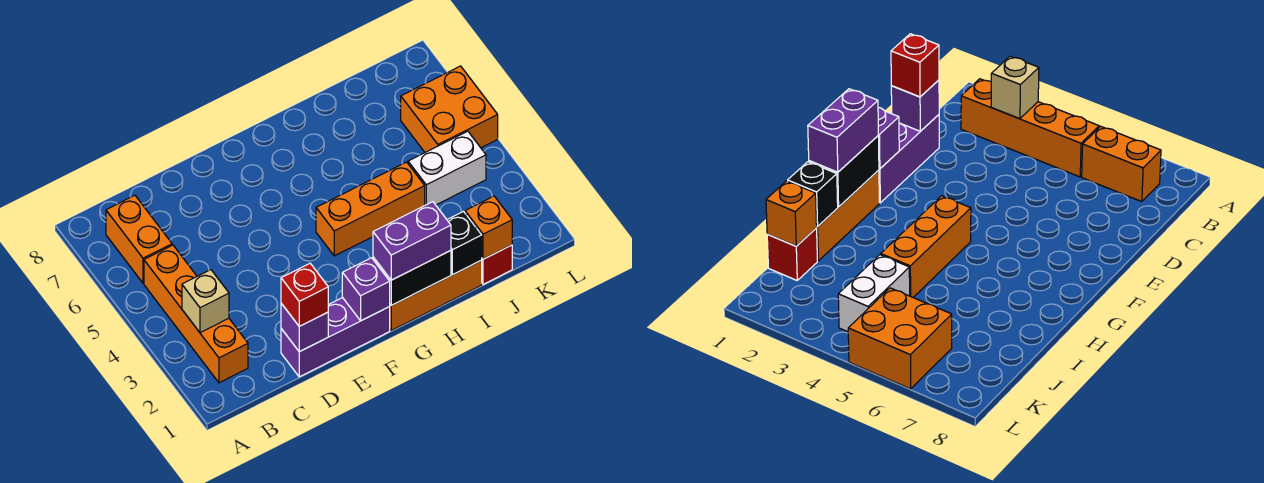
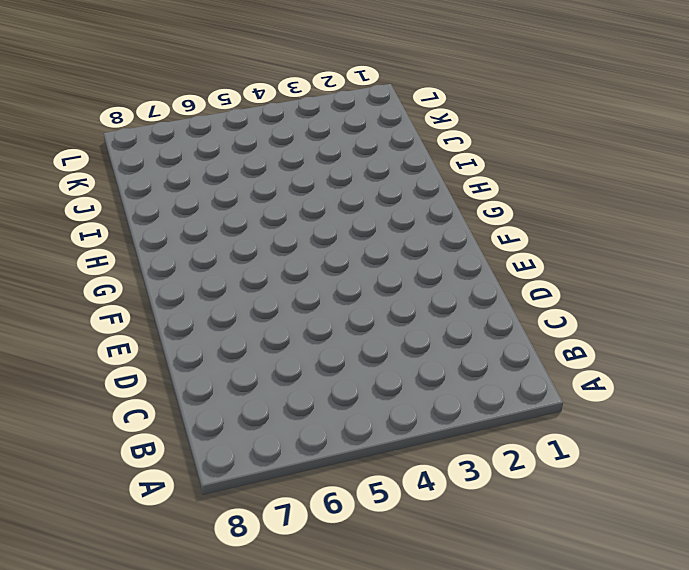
none -> orange brick B2:B5 level 1
none -> orange brick B6:B7 level 1
none -> purple brick D1:F1 level 1

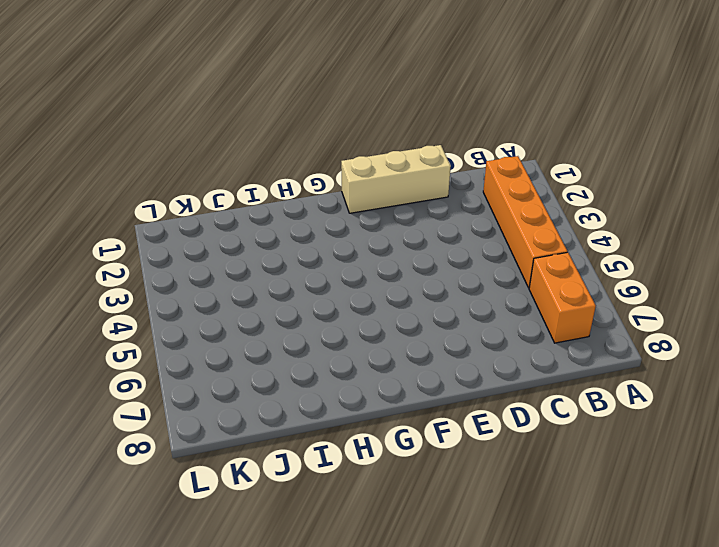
tan brick D1:F1 level 1 -> purple brick D1:F1 level 1
none -> orange brick G1:I1 level 1
none -> orange brick G4:I4 level 1
none -> red brick J1 level 1

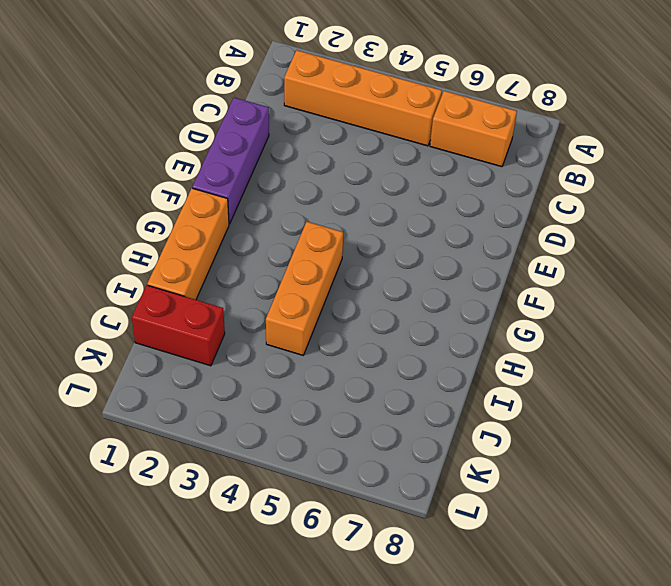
red brick J1:J2 level 1 -> red brick J1 level 1
none -> white brick J4:K4 level 1
none -> orange brick K5:L6 level 1
none -> tan brick B3 level 2

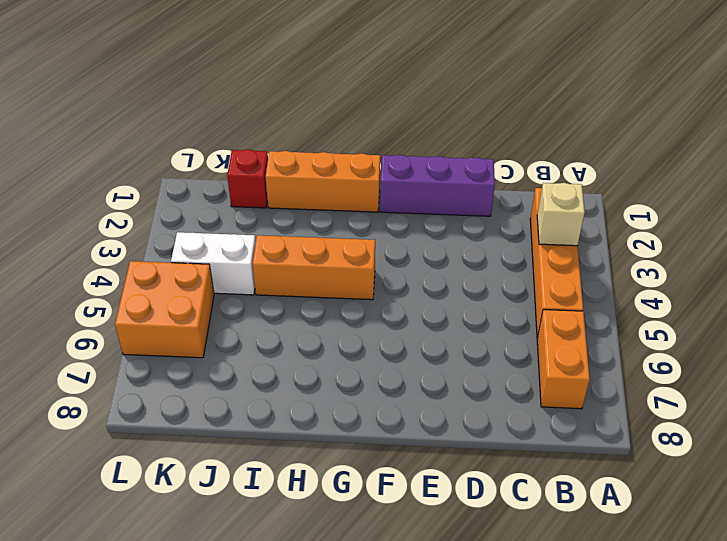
none -> purple brick D1 level 2
none -> purple brick F1 level 2
none -> black brick G1:H1 level 2

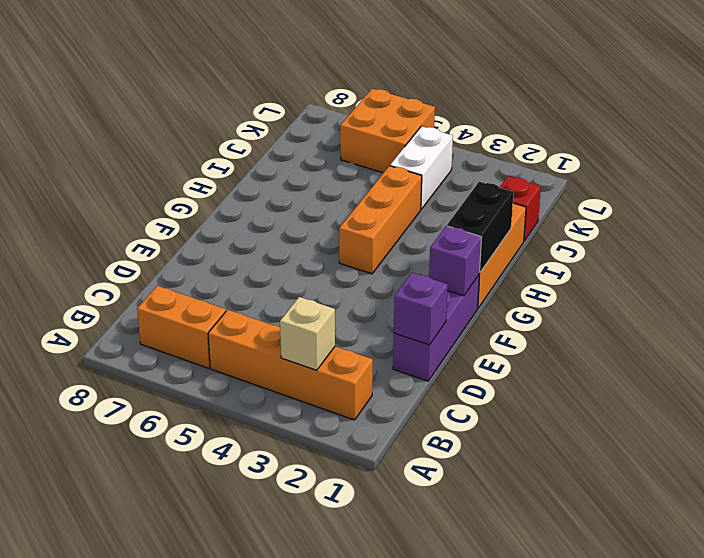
none -> black brick I1 level 2
none -> orange brick J1 level 2
none -> red brick D1 level 3

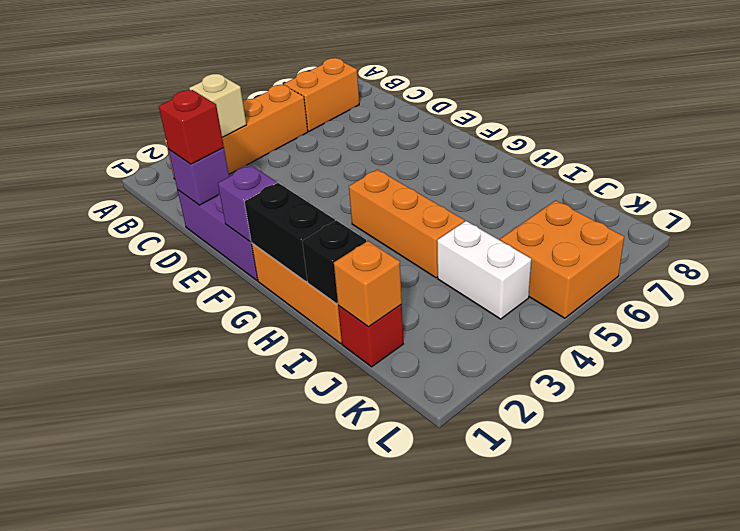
none -> purple brick G1:H1 level 3

